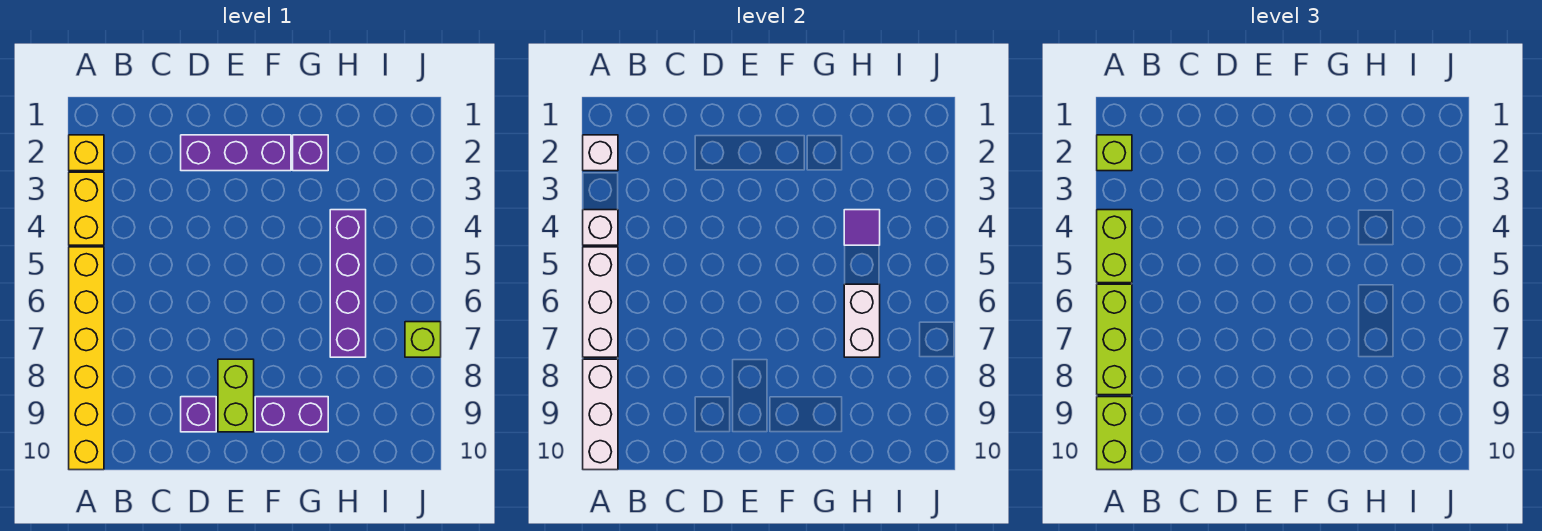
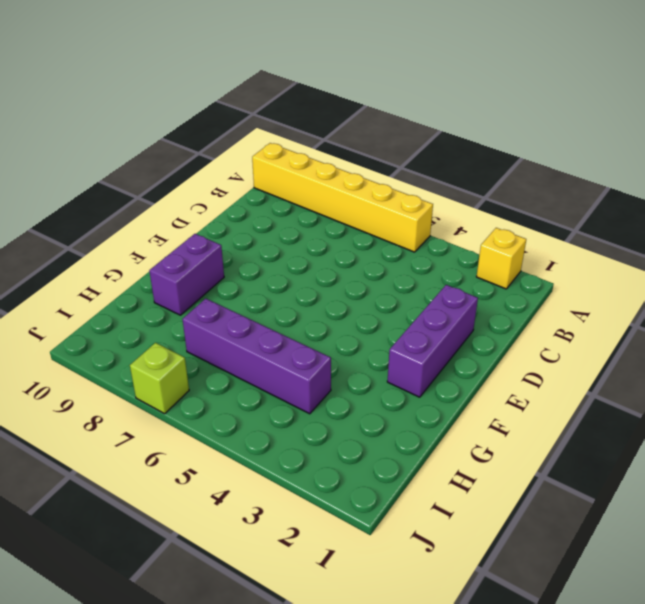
none -> yellow brick A3:A4 level 1
none -> purple brick D9 level 1
none -> lime brick E8:E9 level 1

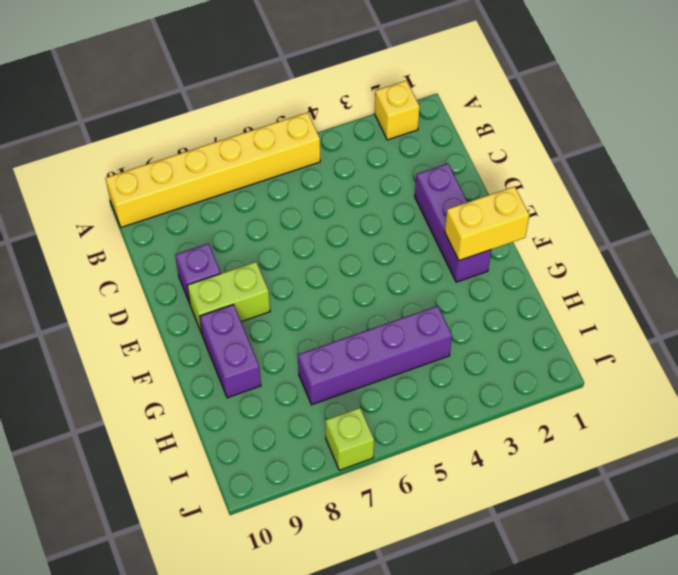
yellow brick F1:F2 level 2 -> yellow brick A3:A4 level 1
none -> purple brick G2 level 1
none -> white brick A2 level 2
none -> white brick A4 level 2

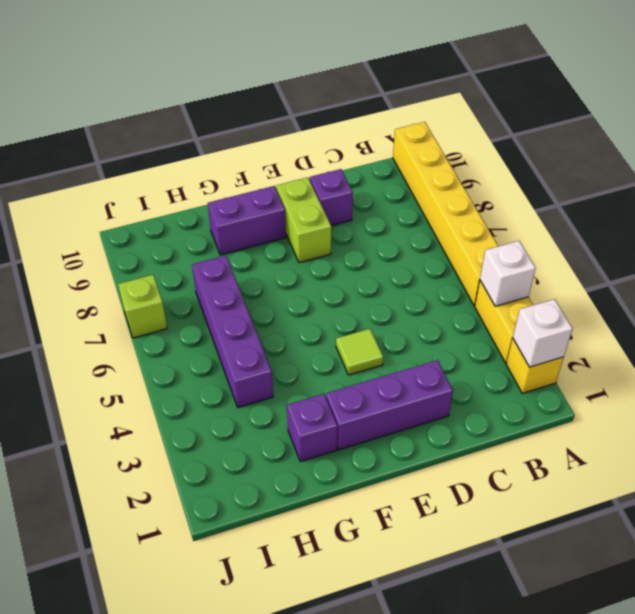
lime tile E4 level 1 -> none
none -> white brick A5:A7 level 2
none -> white brick A8:A10 level 2
none -> purple tile H4 level 2

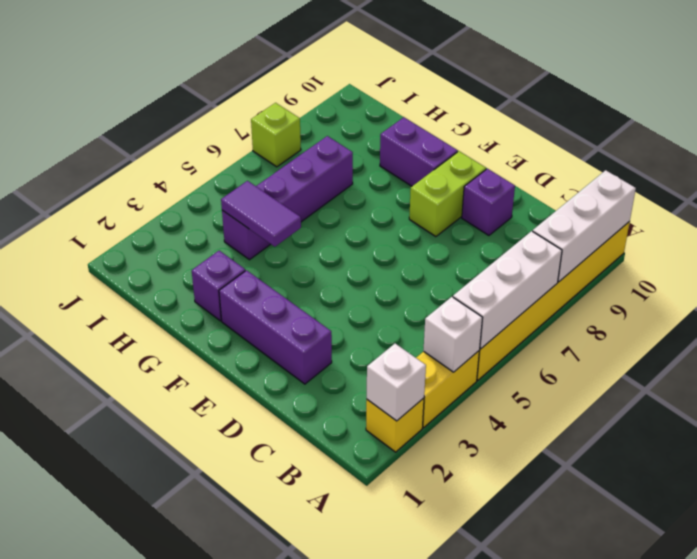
purple tile G4:H4 level 2 -> purple tile H4 level 2
none -> white brick H6:H7 level 2
none -> lime brick A2 level 3
none -> lime brick A4:A5 level 3

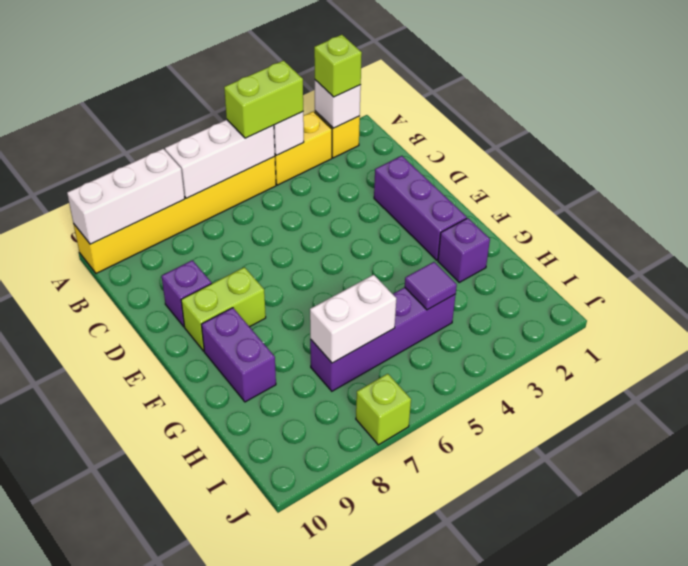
none -> lime brick A6:A8 level 3
none -> lime brick A9:A10 level 3

